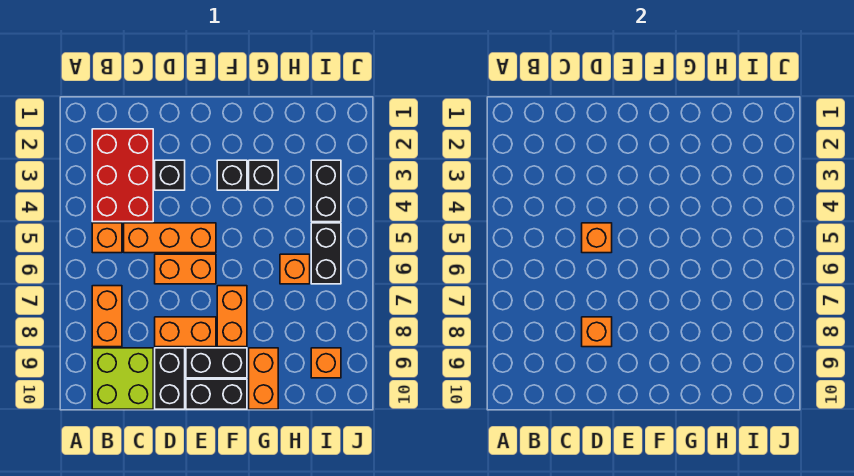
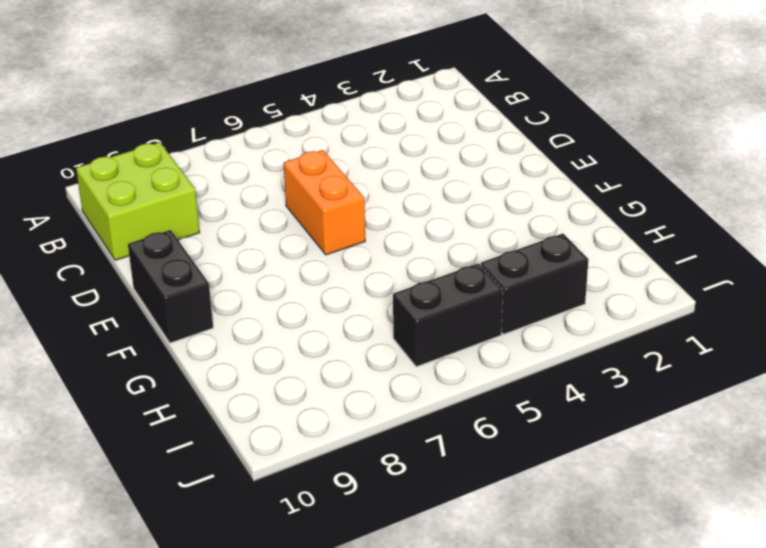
none -> red brick B2:C4 level 1
none -> orange brick B5 level 1
none -> orange brick B7:B8 level 1

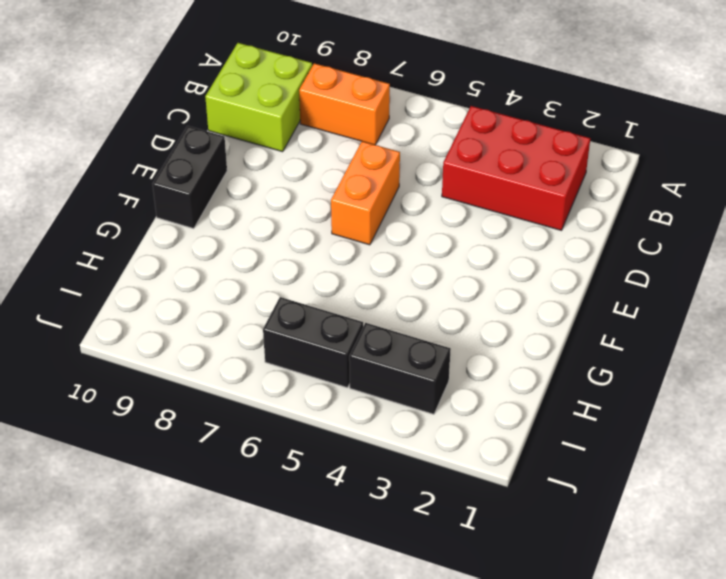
none -> orange brick B5 level 1
none -> orange brick C5:E5 level 1
none -> black brick D3 level 1

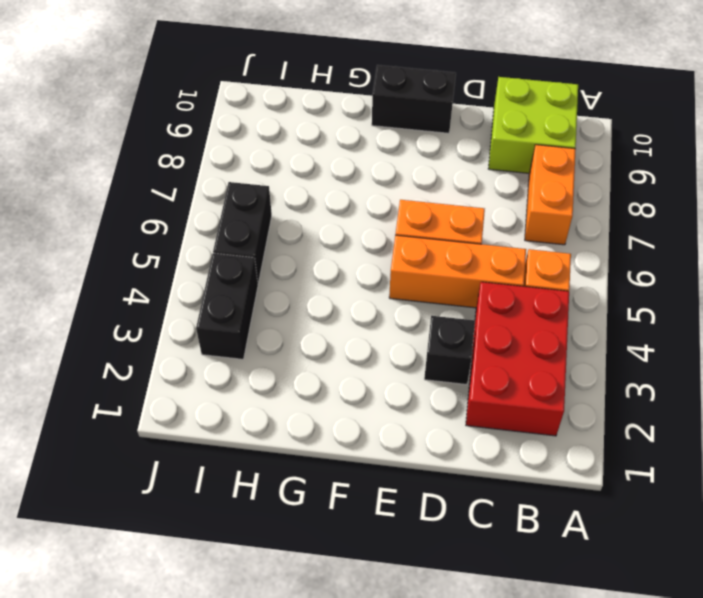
none -> orange brick D8:E8 level 1
none -> black brick D9:D10 level 1
none -> black brick E9:F9 level 1

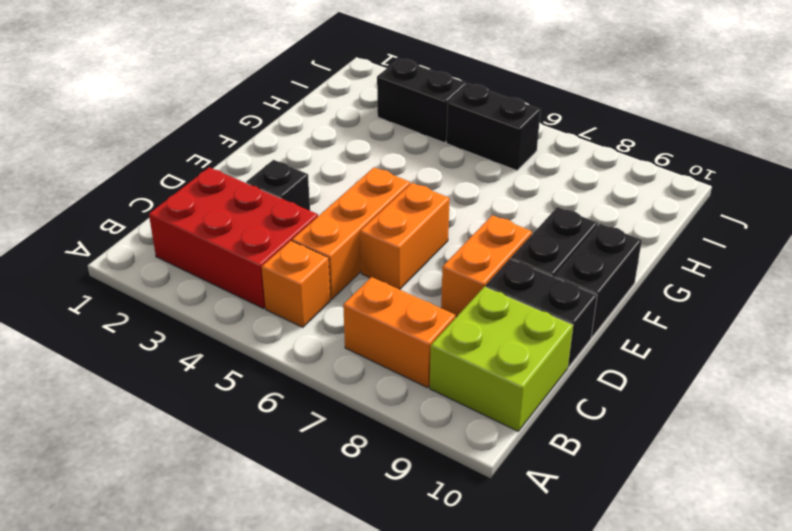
none -> black brick F3 level 1
none -> orange brick F7:F8 level 1
none -> black brick G3 level 1

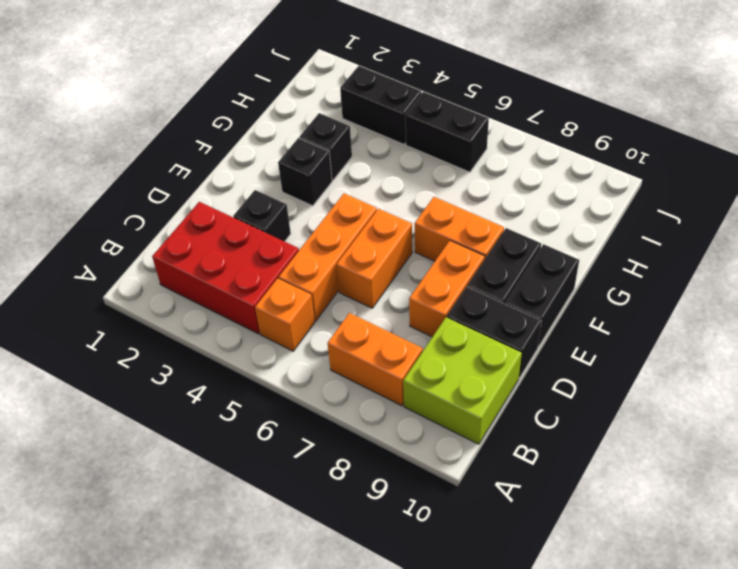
none -> orange brick G9:G10 level 1
none -> orange brick H6 level 1
none -> orange brick I9 level 1

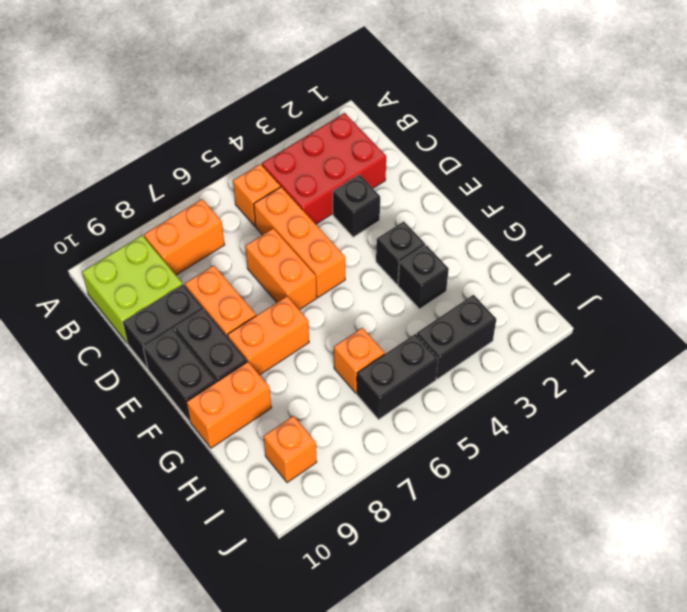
none -> orange brick D5 level 2
none -> orange brick D8 level 2

